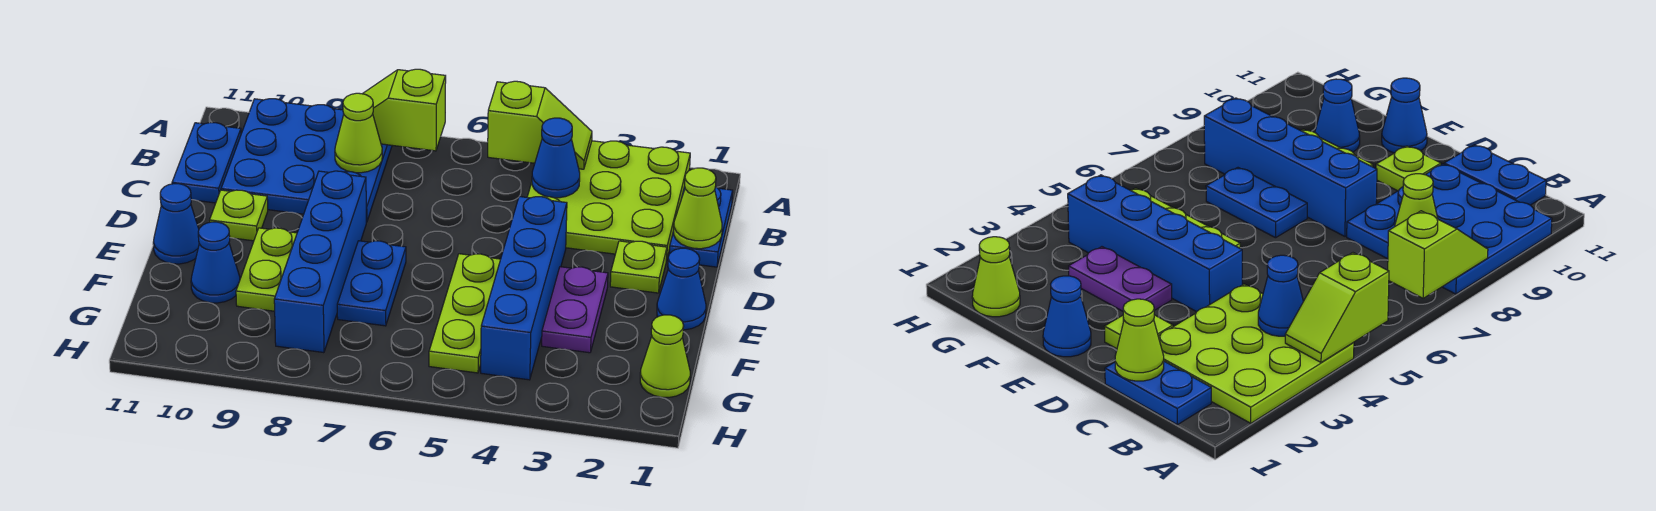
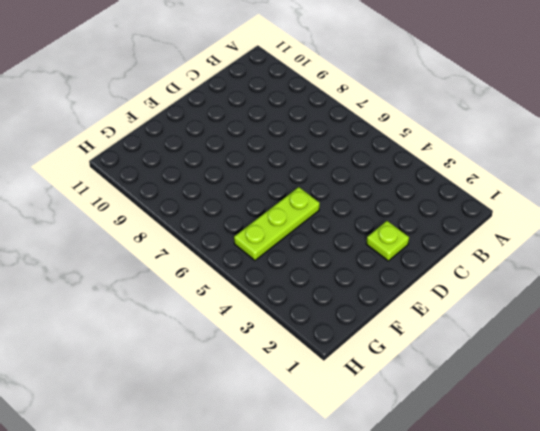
none -> lime plate A2:C4 level 1
none -> blue plate A8:C10 level 1
none -> blue plate B1:C1 level 1

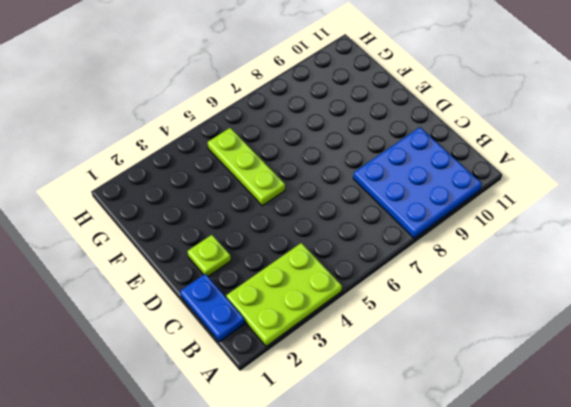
lime plate A2:B4 level 1 -> lime plate A2:C4 level 1
none -> blue plate B11:C11 level 1
none -> blue brick D4:G4 level 1
none -> blue brick D8:G8 level 1

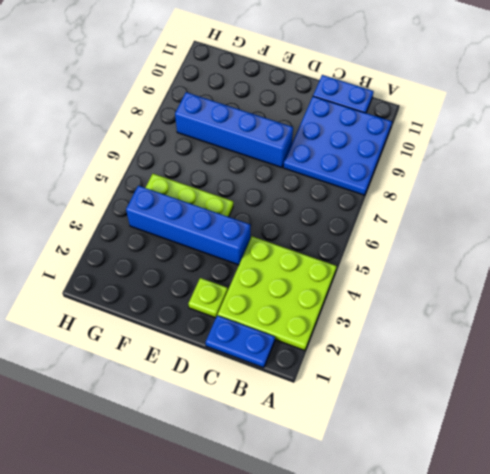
none -> lime plate D10 level 1
none -> blue cone E1 level 1
none -> purple plate E3:F3 level 1

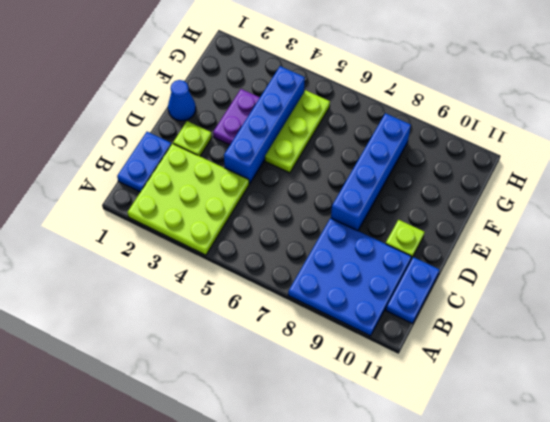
none -> blue plate E7:F7 level 1
none -> lime plate E9:F9 level 1
none -> blue cone E11 level 1

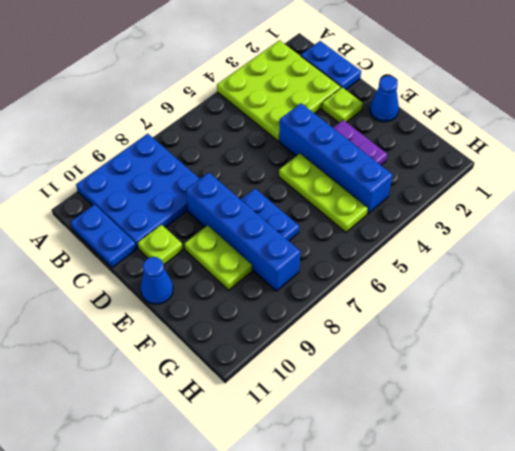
none -> blue cone F10 level 1
none -> lime cone G1 level 1
none -> lime slope A4:A5 level 2 top 5

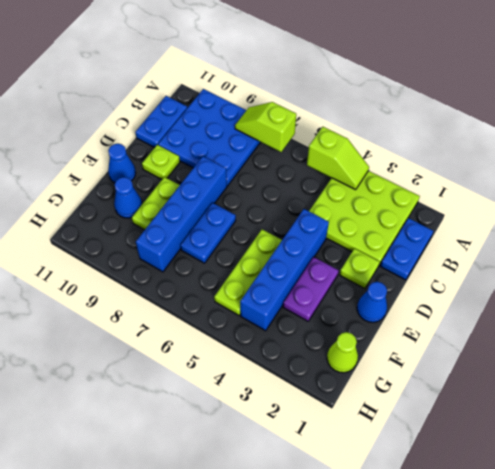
none -> blue cone B4 level 2
none -> lime cone B8 level 2
none -> lime cone C1 level 2

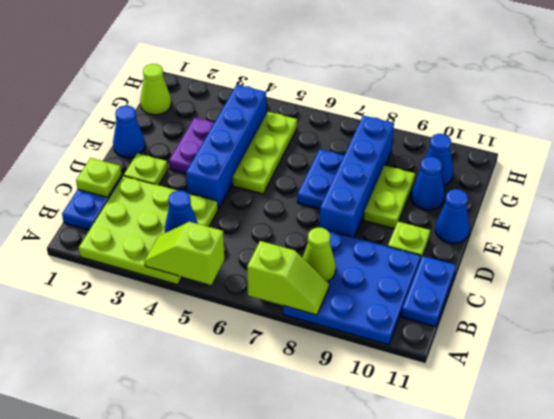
lime plate C1 level 2 -> lime cone C1 level 2
blue cone G10 level 1 -> none

